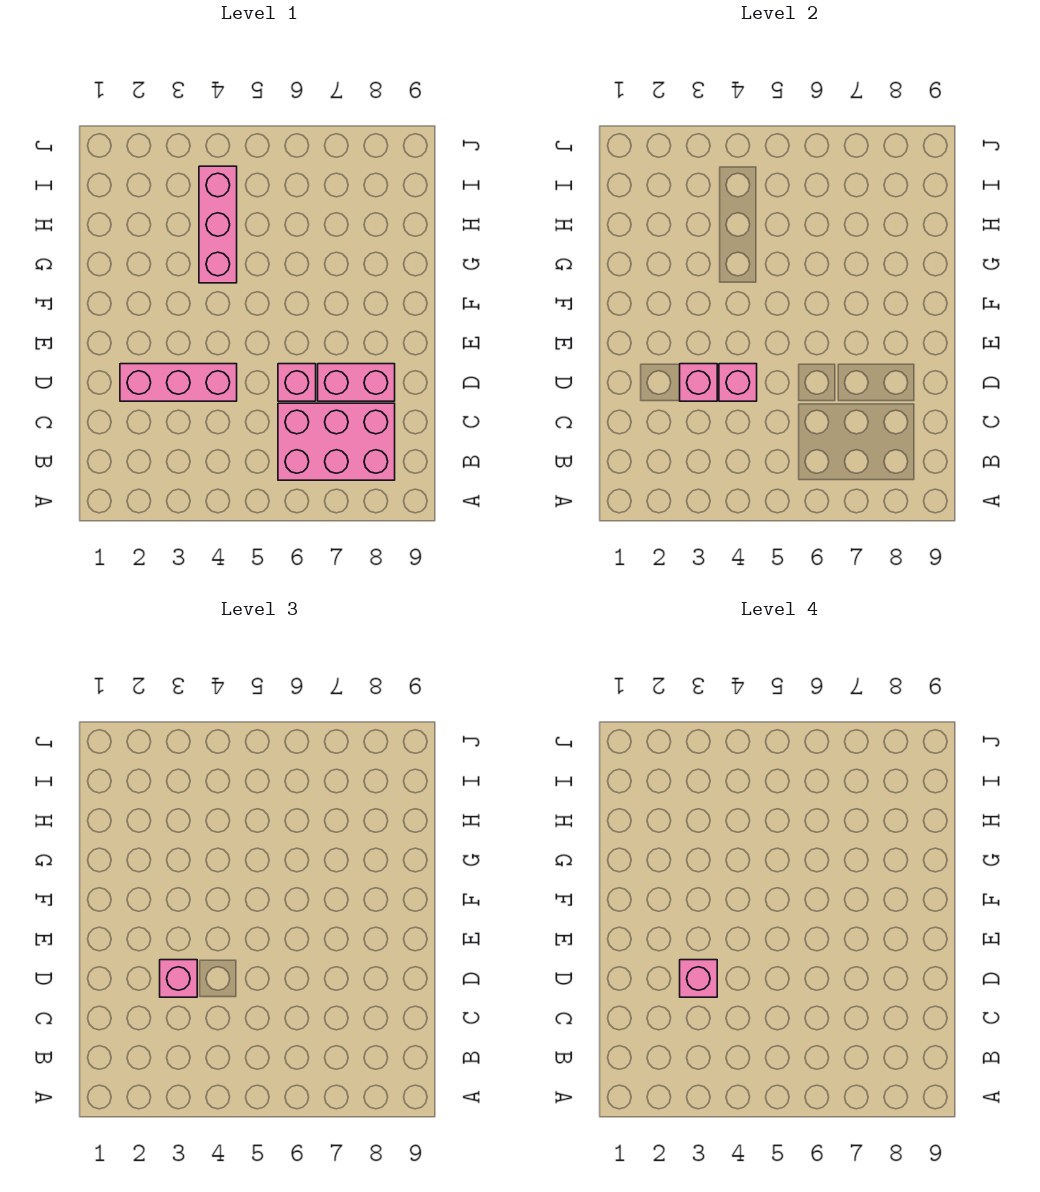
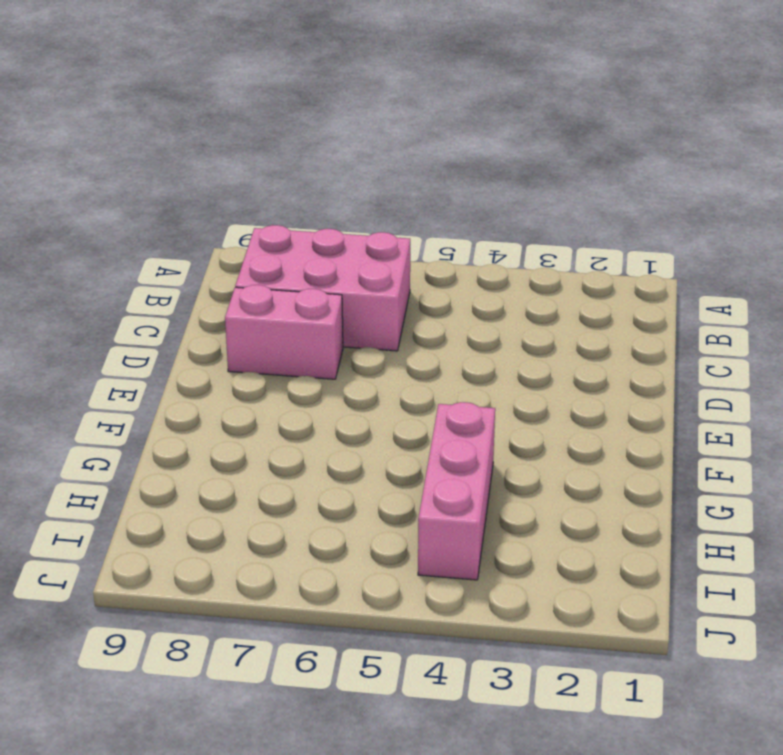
none -> pink brick D2:D4 level 1
none -> pink brick D6 level 1

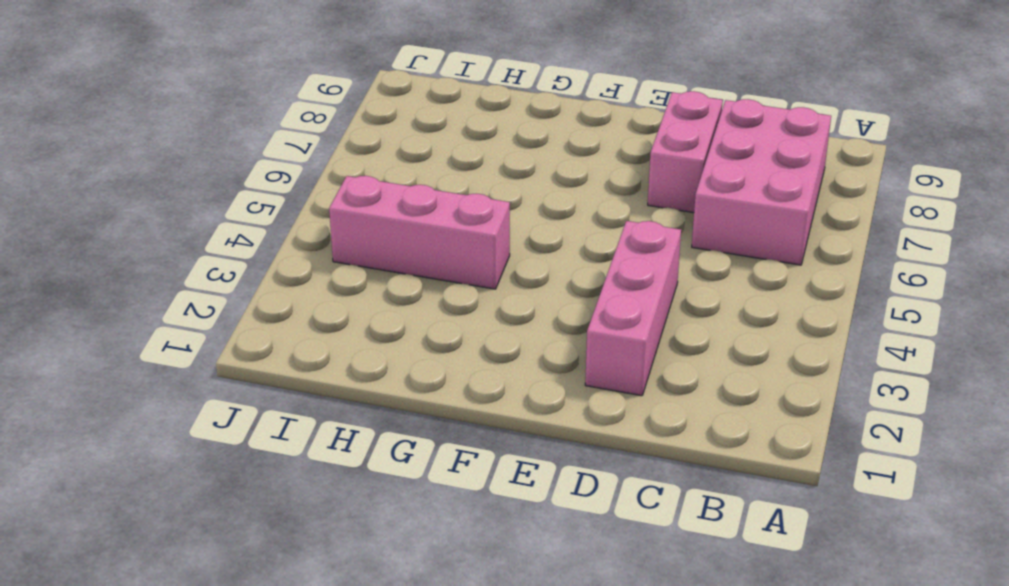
none -> pink brick D6 level 1
none -> pink brick D3 level 2

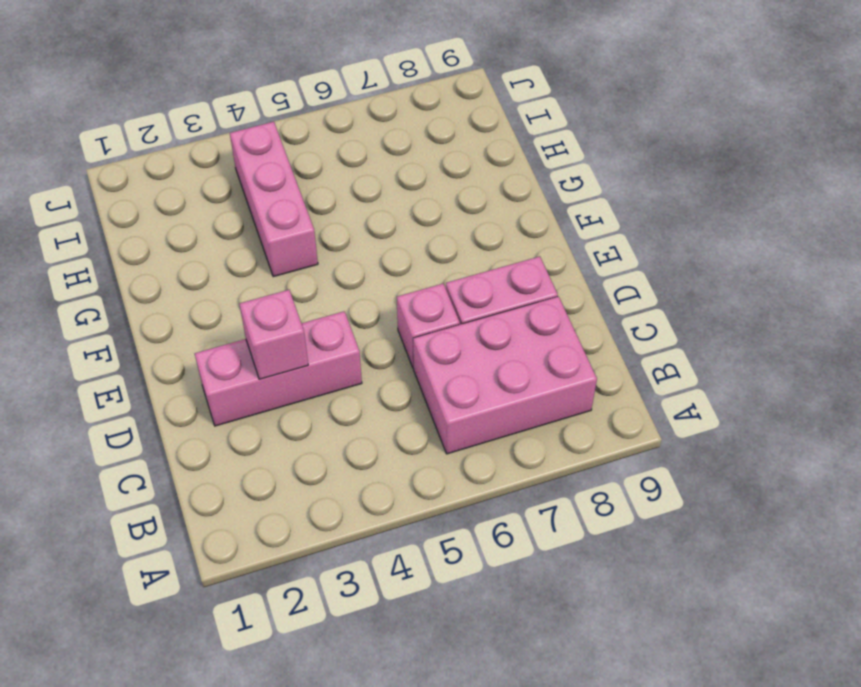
none -> pink brick D4 level 2
none -> pink brick D3 level 3

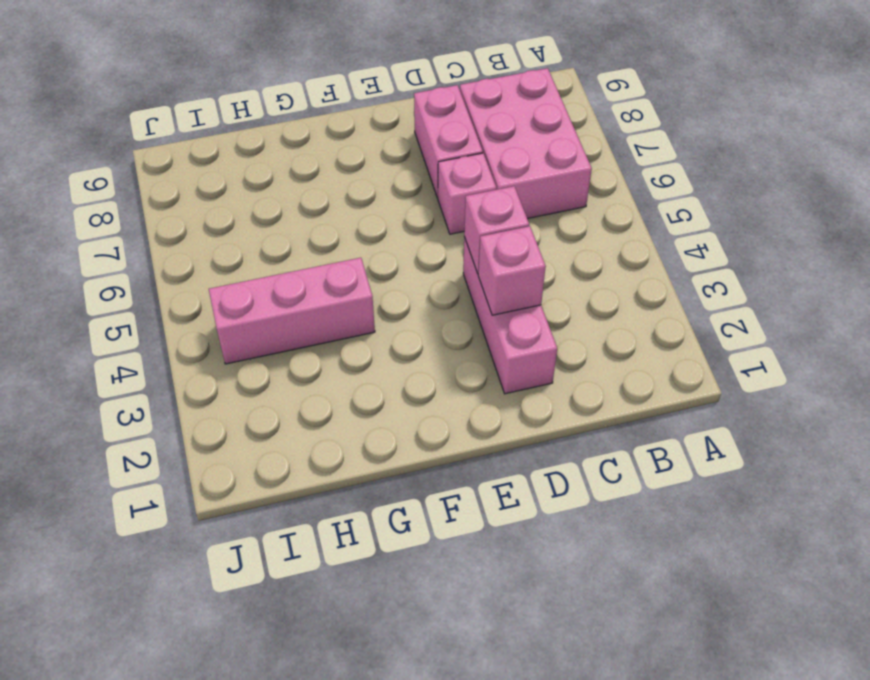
none -> pink brick D3 level 3
none -> pink brick D3 level 4

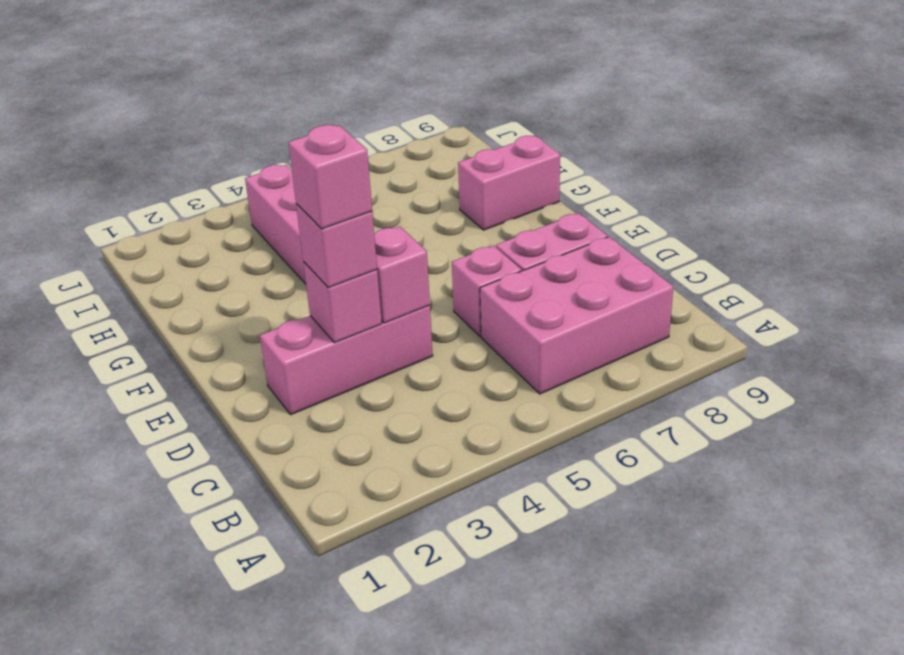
pink brick G8:G9 level 1 -> none

